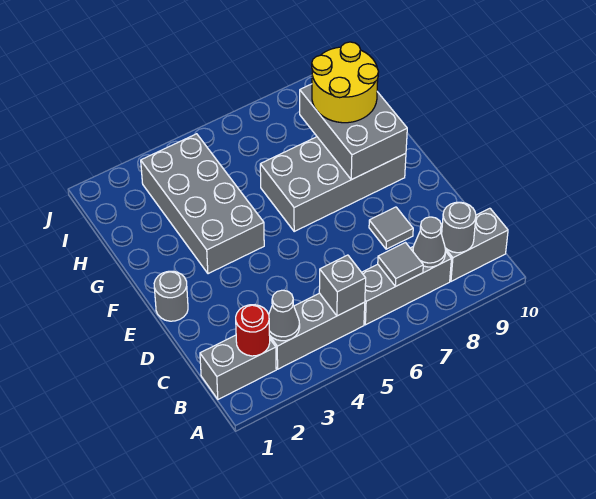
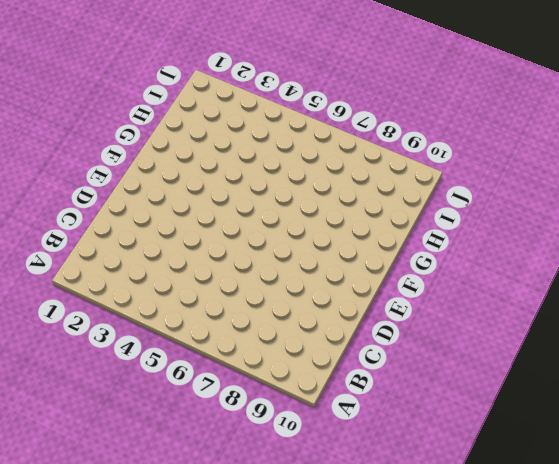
none -> grey brick B1:B2 level 1
none -> grey brick B3:B5 level 1
none -> grey brick B6:B8 level 1

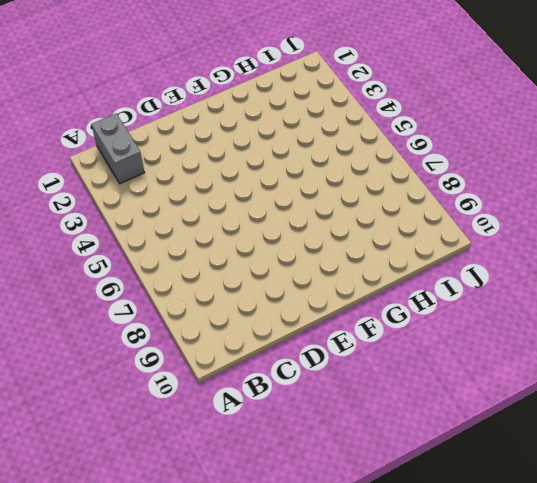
none -> grey brick B3:B5 level 1
none -> grey brick B6:B8 level 1
none -> grey brick B9:B10 level 1

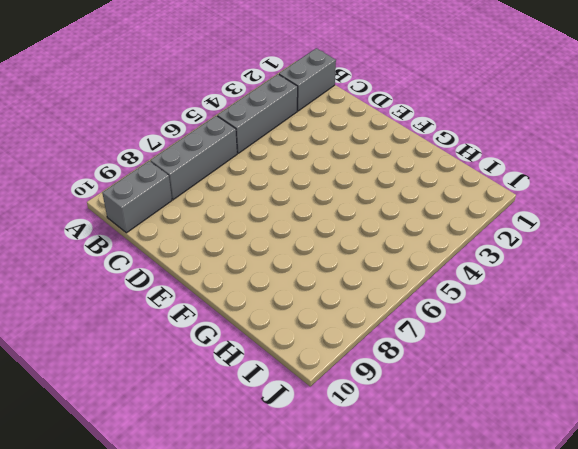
none -> grey tile D8 level 1
none -> grey round brick E1 level 1
none -> grey brick F3:I4 level 1

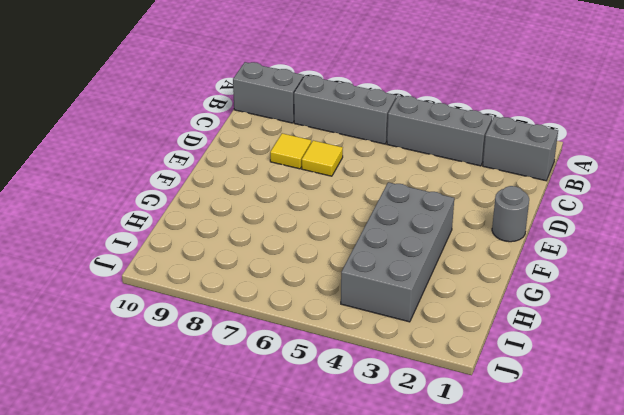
yellow tile D7 level 1 -> none
yellow tile D8 level 1 -> grey tile D8 level 1
none -> grey brick F6:G9 level 1
none -> red round brick B2 level 2
none -> grey cone B3 level 2

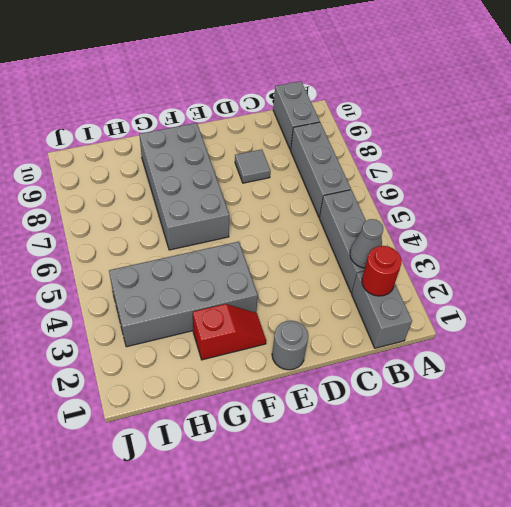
red slope F2:G2 level 1 top G -> none
none -> grey brick B5 level 2
none -> grey tile B7 level 2
none -> grey cone B8 level 2

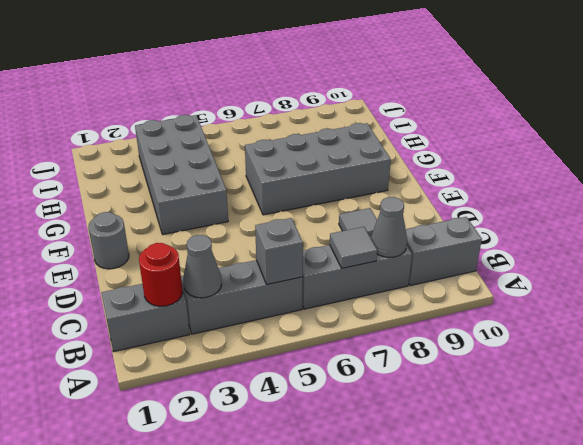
none -> grey round brick B9 level 2
none -> grey brick F8:H9 level 2
none -> yellow round brick G8:H9 level 3

